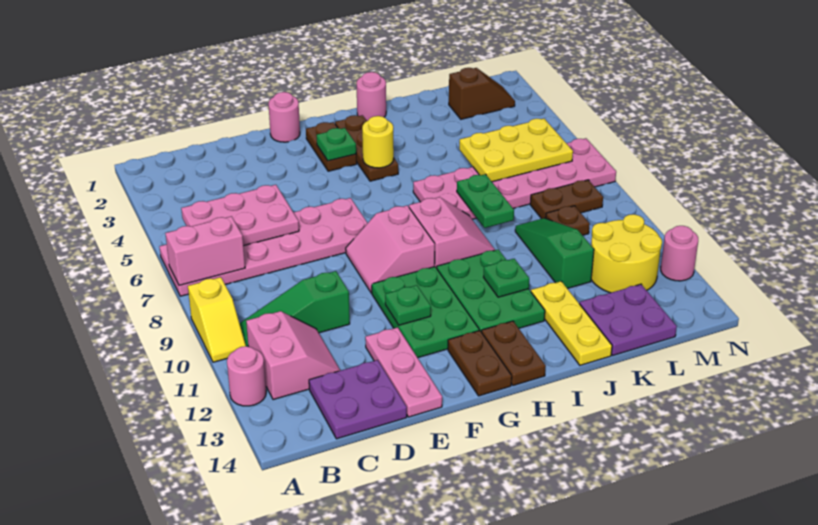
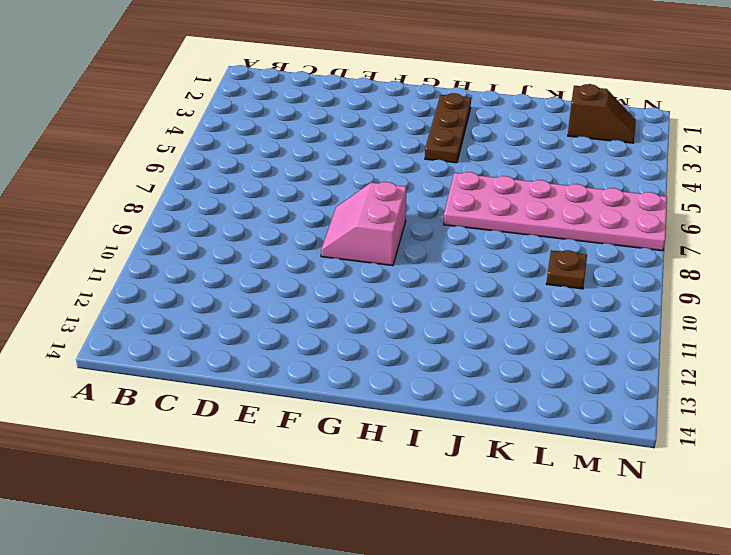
none -> pink plate A6:F7 level 1
none -> yellow slope A9:A10 level 1 top 9
none -> pink round brick A12 level 1
none -> green slope B10:D10 level 1 top D

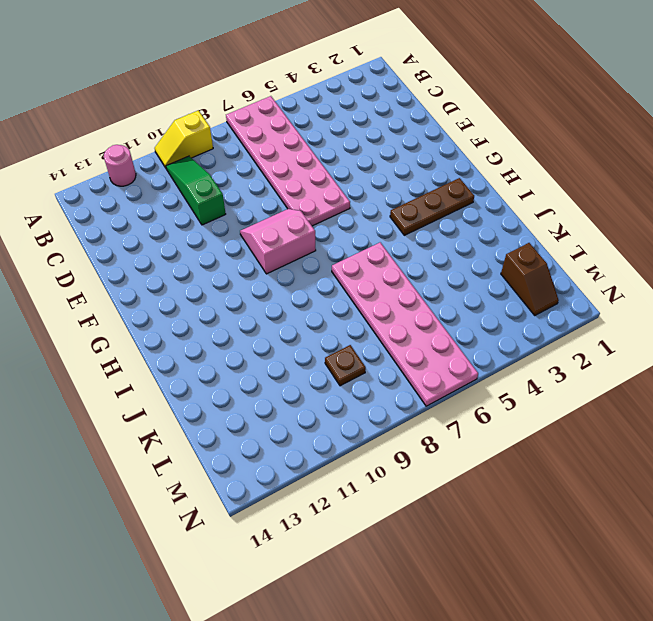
none -> pink slope B11:C12 level 1 top B
none -> purple plate C13:D14 level 1
none -> pink plate E12:E14 level 1
none -> pink round brick F1 level 1

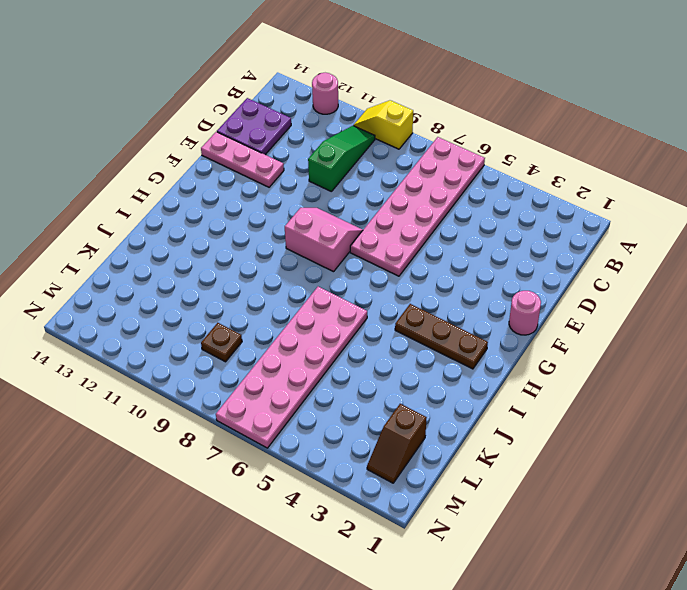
none -> pink slope B11:C12 level 1 top B
none -> green plate F10:G12 level 1
none -> brown plate G2:G3 level 1
none -> brown plate G13:G14 level 1

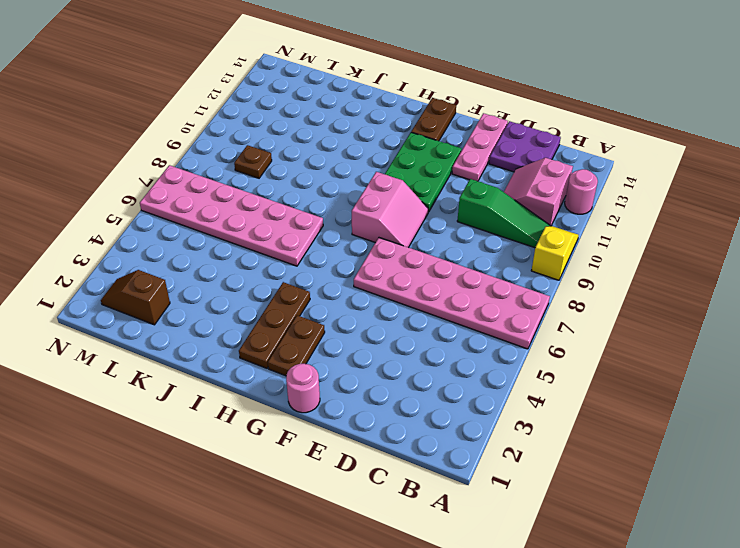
none -> pink slope H8:I9 level 1 top H
none -> green plate H10:I12 level 1
none -> brown plate H13:H14 level 1
none -> pink round brick I1 level 1

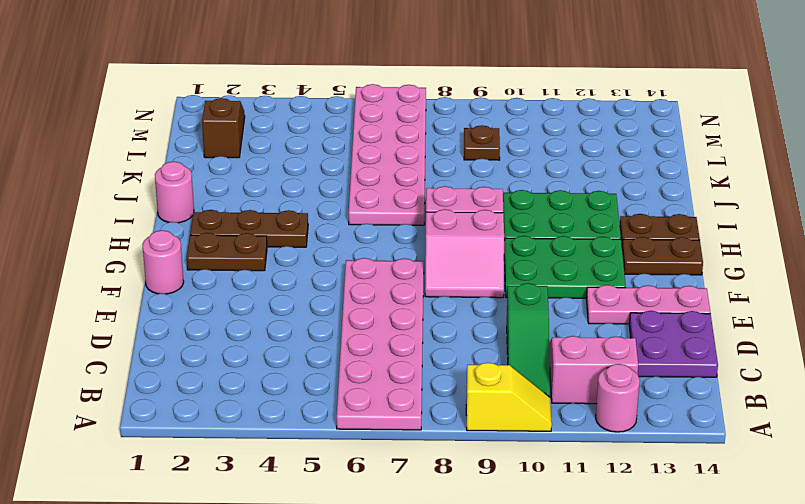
none -> yellow plate J12:J14 level 1
none -> green slope K9:K11 level 1 top 11
none -> purple plate K13:L14 level 1
none -> brown plate L8:M8 level 1

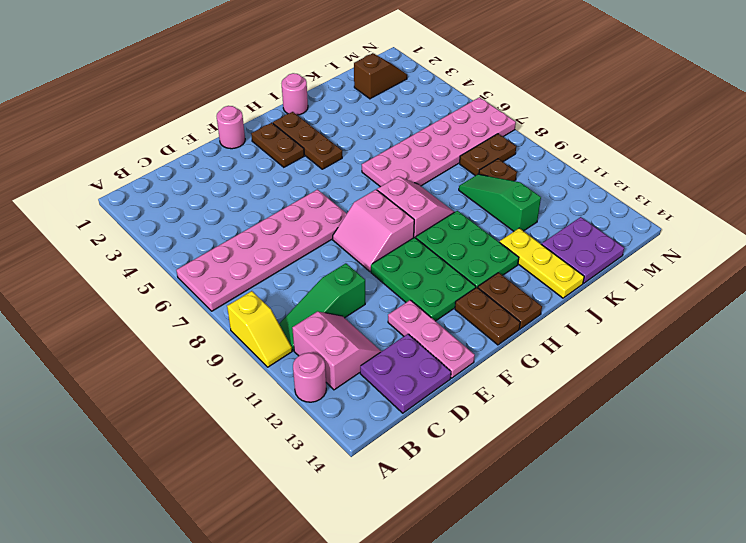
none -> yellow round brick L11:M12 level 1
none -> pink round brick N12 level 1
none -> pink brick A7:B7 level 2
none -> pink plate B5:D6 level 2

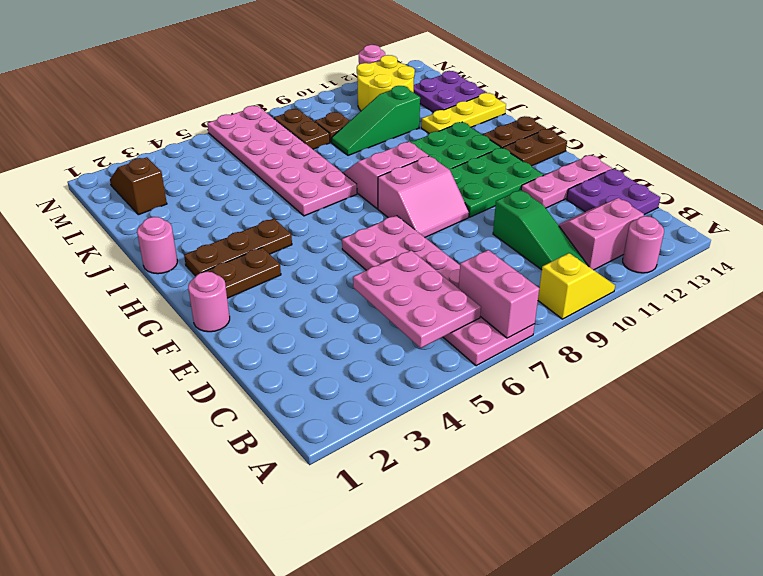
none -> green plate F11 level 2
none -> green plate G3 level 2
none -> yellow round brick H4 level 2
none -> green plate I11 level 2

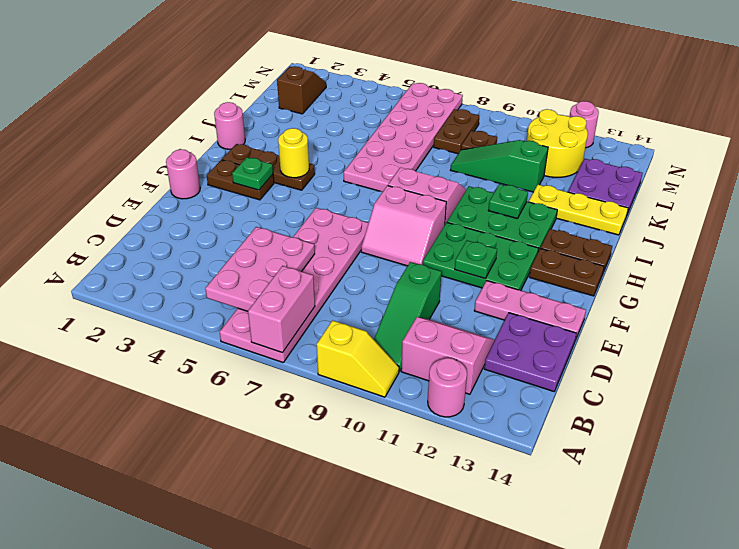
none -> green plate J7:J8 level 2
none -> yellow plate K5:M6 level 2

